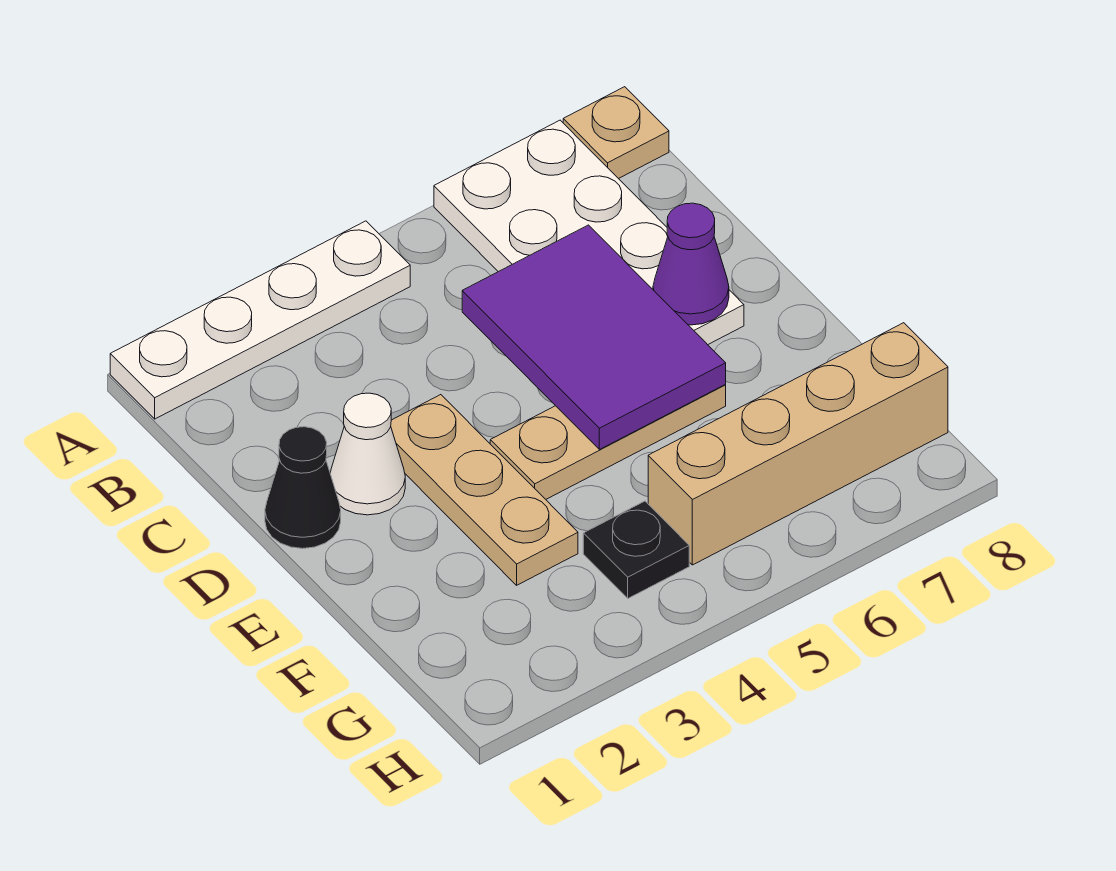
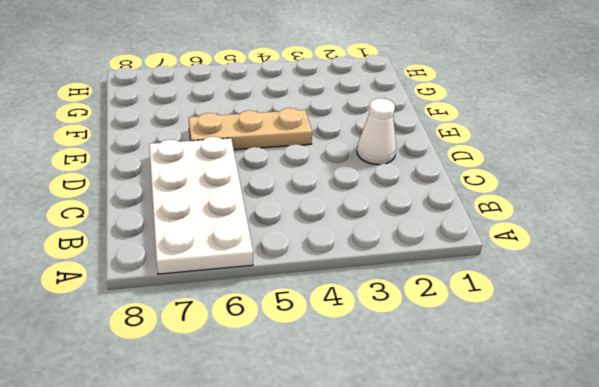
none -> white plate A1:A4 level 1
none -> tan plate A8 level 1

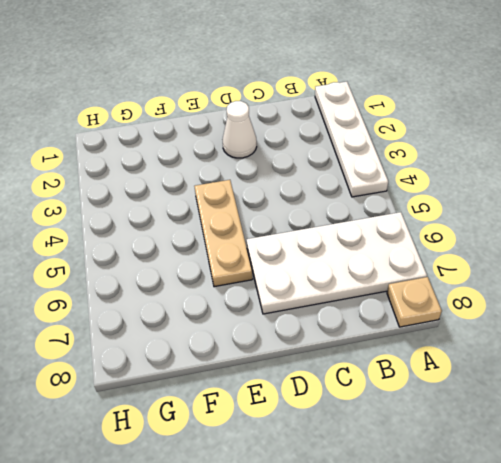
none -> black cone D1 level 1
none -> tan plate D3:F3 level 1

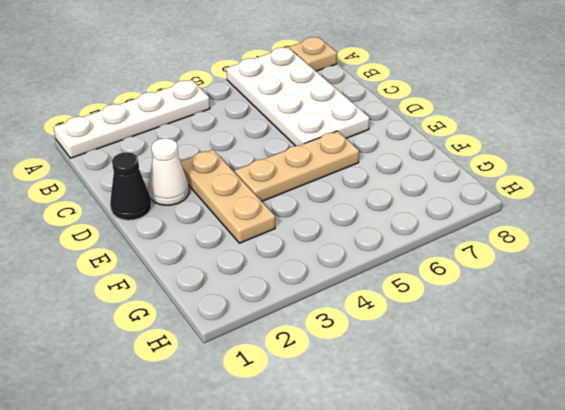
none -> black plate G4 level 1
none -> tan brick G5:G8 level 1

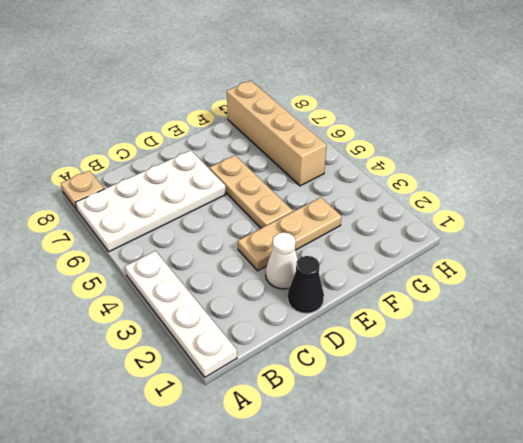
none -> black plate G4 level 1
none -> purple tile C5:E6 level 2

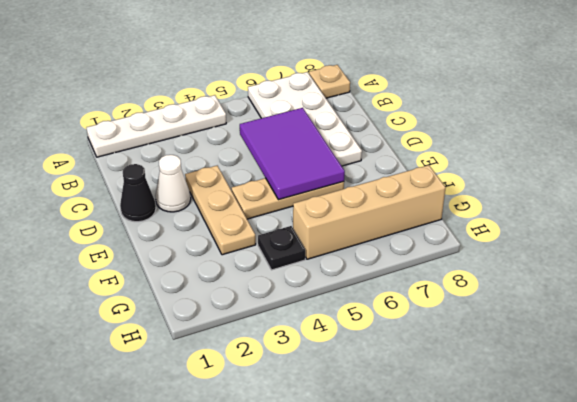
none -> purple cone D7 level 2

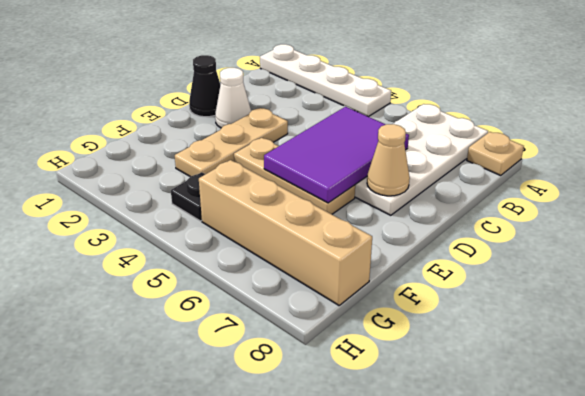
tan cone D7 level 2 -> purple cone D7 level 2

